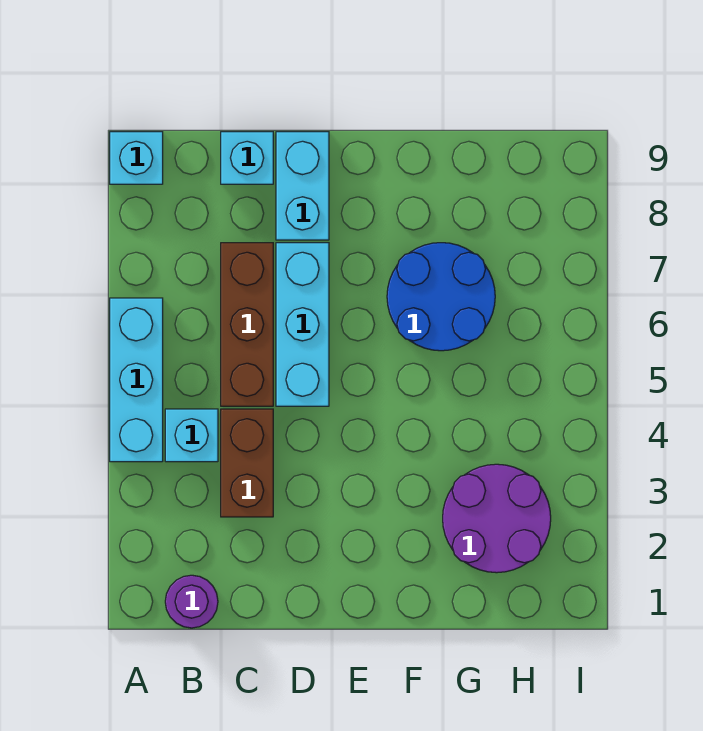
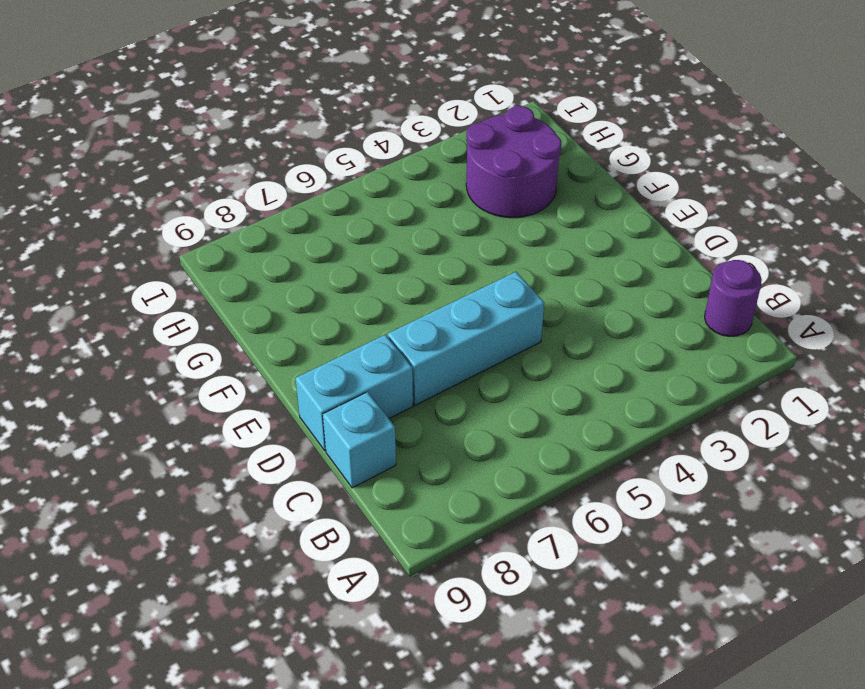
none -> cyan brick A4:A6 level 1
none -> cyan brick A9 level 1

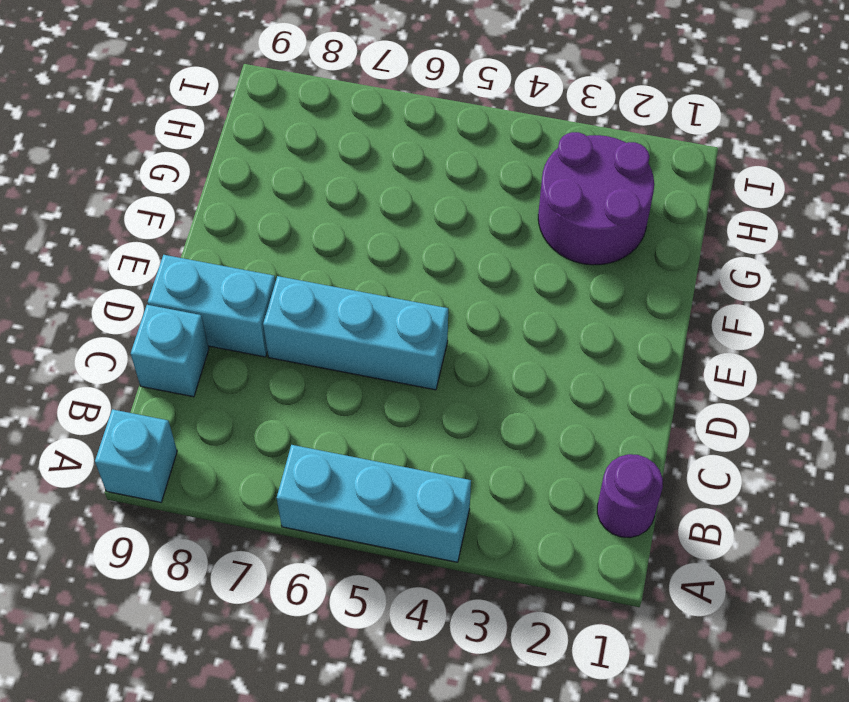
none -> cyan brick B4 level 1
none -> brown brick C3:C4 level 1

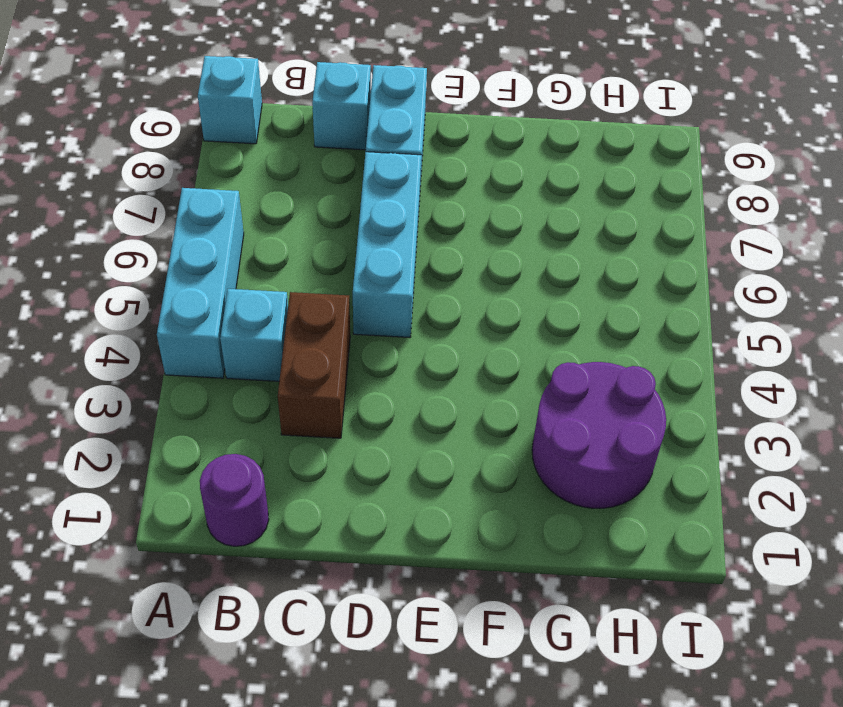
none -> brown brick C5:C7 level 1
none -> blue round brick F6:G7 level 1

